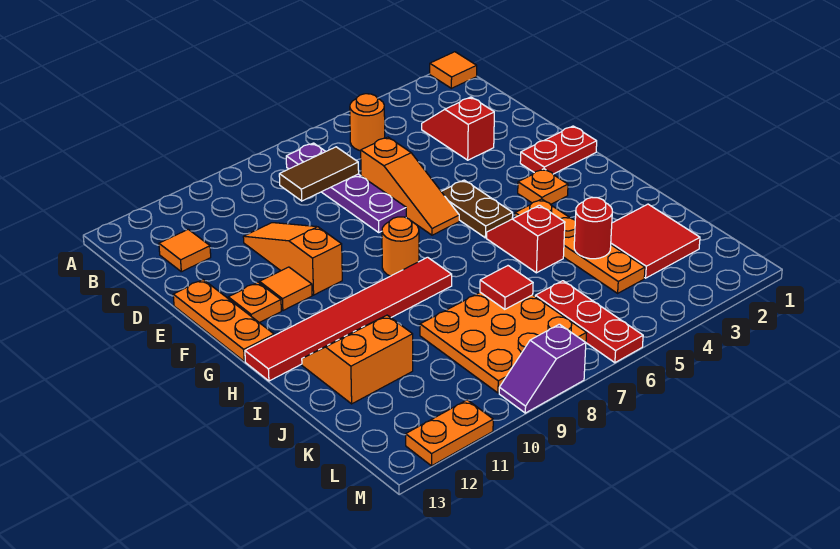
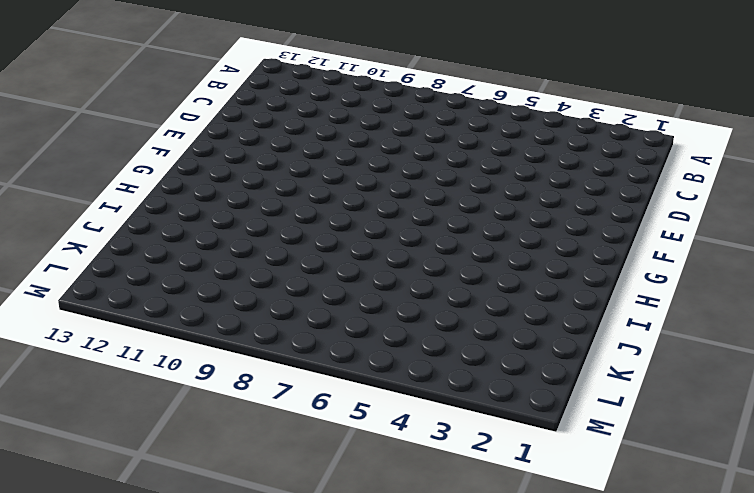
none -> orange tile A1 level 1
none -> orange round brick B5 level 1
none -> purple plate B7:E7 level 1

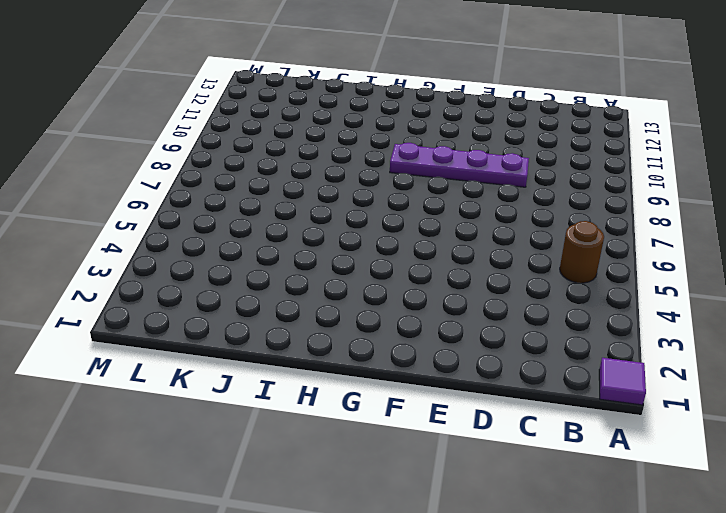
purple tile A1 level 1 -> orange tile A1 level 1
brown round brick B5 level 1 -> orange round brick B5 level 1
purple plate D9:G9 level 1 -> purple plate B7:E7 level 1
none -> red slope C3:D3 level 1 top D
none -> orange tile C12 level 1
none -> orange slope D6:F6 level 1 top D

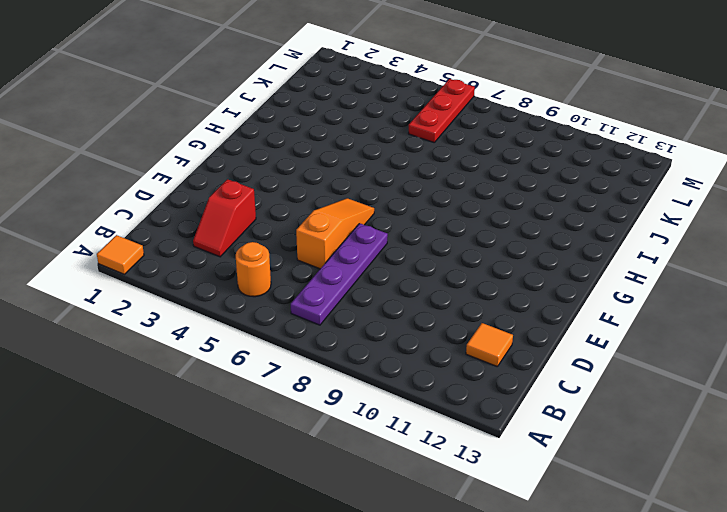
none -> orange slope D10:F10 level 1 top F
none -> orange plate E13:G13 level 1
none -> red plate F1:F2 level 1

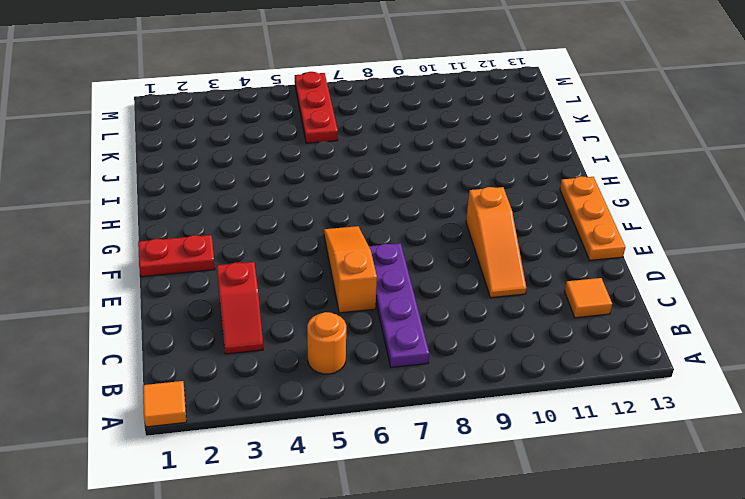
none -> brown plate F5:G5 level 1
none -> orange tile F11 level 1
none -> orange plate F12 level 1

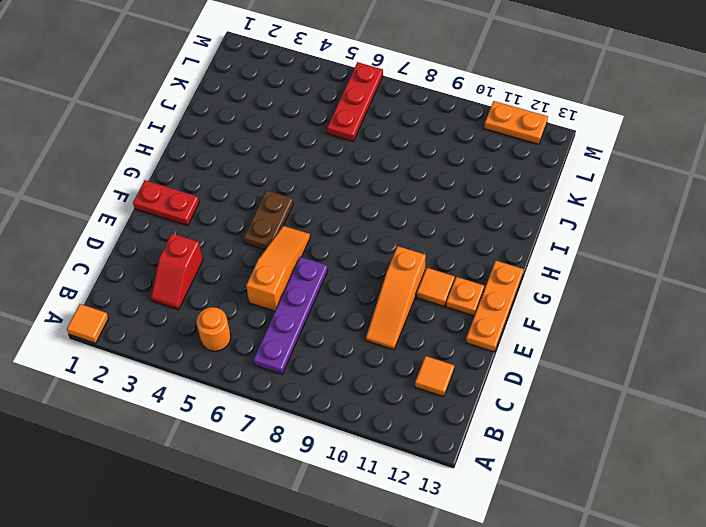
none -> orange plate G3 level 1
none -> orange round brick G8 level 1
none -> orange plate H4:K4 level 1

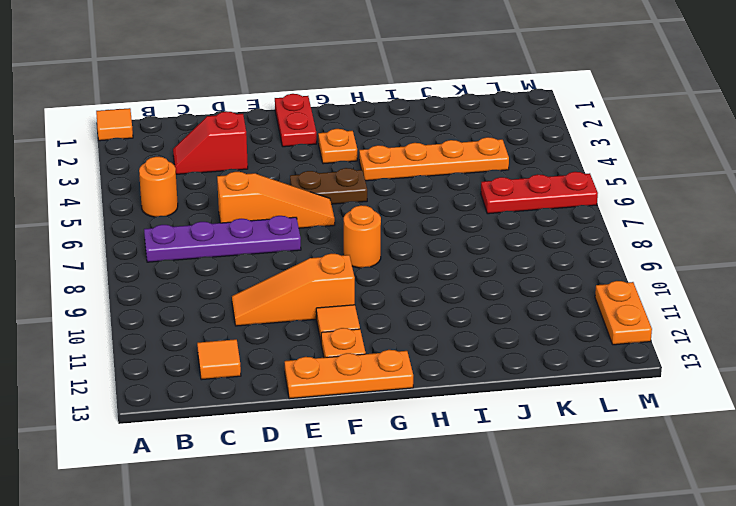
none -> red slope H5:I5 level 1 top I
none -> red tile H8:H13 level 1
none -> orange slope I11:J12 level 1 top J

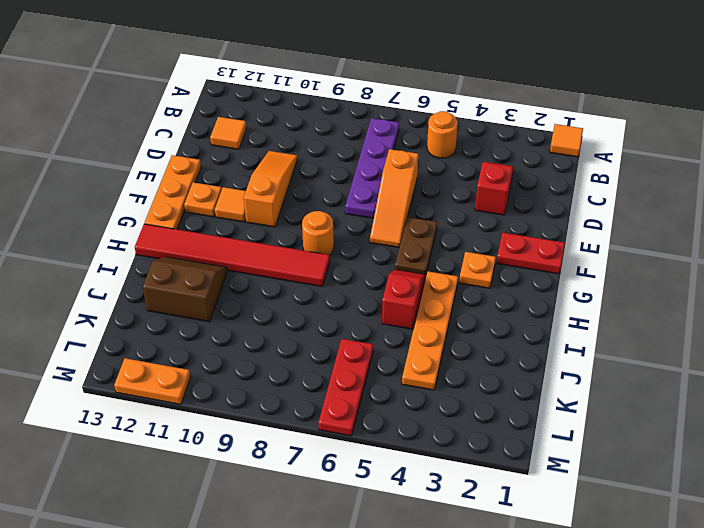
brown slope I11:J12 level 1 top J -> orange slope I11:J12 level 1 top J
none -> red tile J2:K3 level 1
none -> orange plate J7:L9 level 1
none -> purple slope M8:M9 level 1 top 8

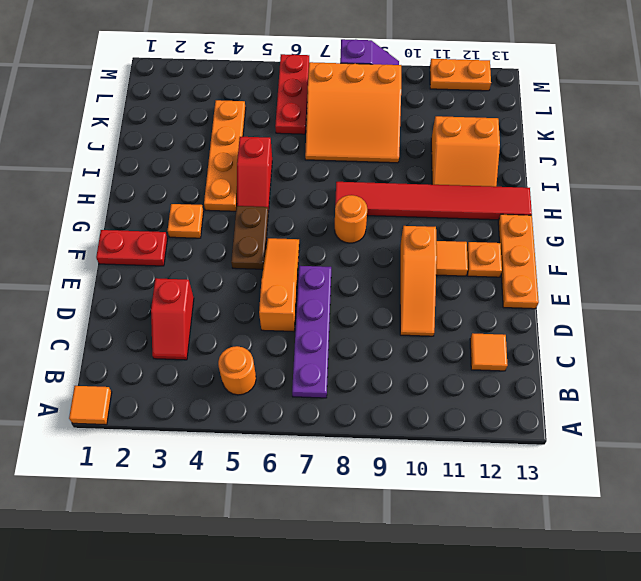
orange slope J7:L9 level 1 top L -> orange plate J7:L9 level 1
none -> red tile J2:K3 level 1
none -> brown tile C7:C8 level 2
none -> red round brick J4 level 2

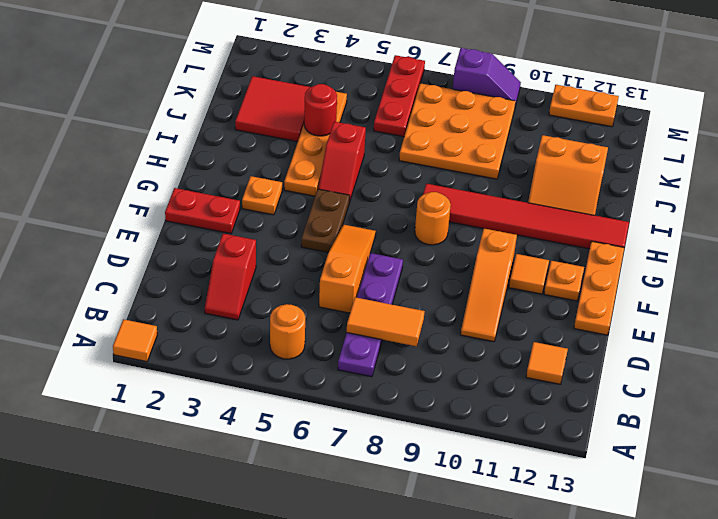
orange tile C7:C8 level 2 -> brown tile C7:C8 level 2
none -> red tile J7 level 2

